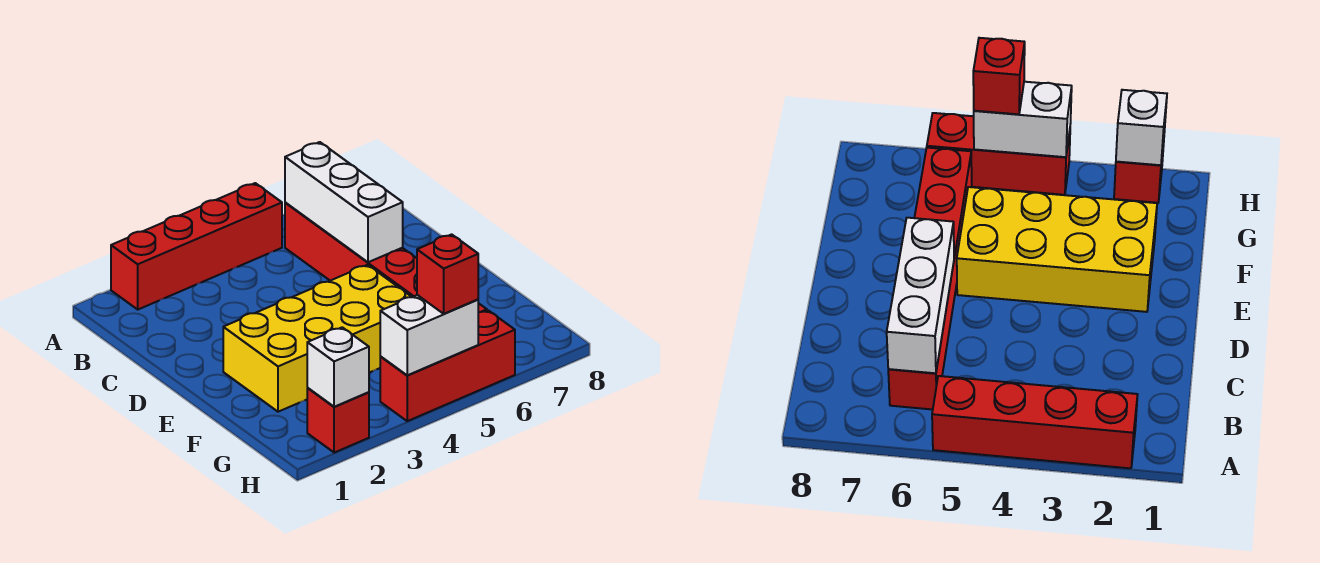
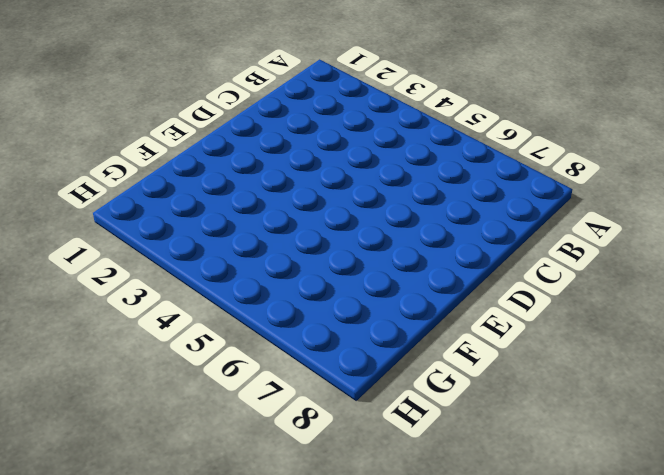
none -> red brick A2:A5 level 1
none -> red brick B6:G6 level 1

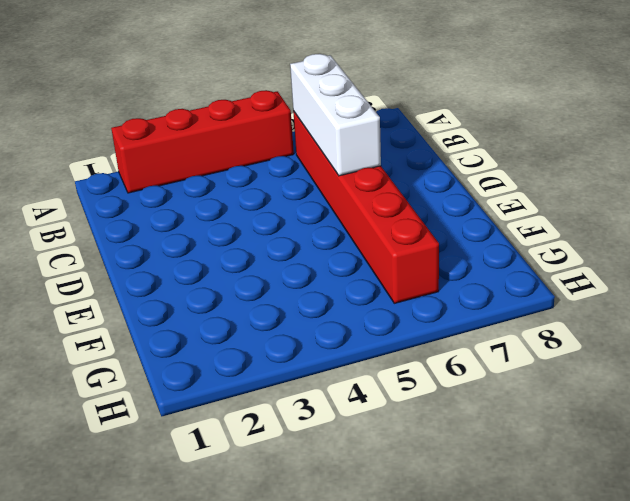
none -> yellow brick E2:F5 level 1
none -> red brick H2 level 1

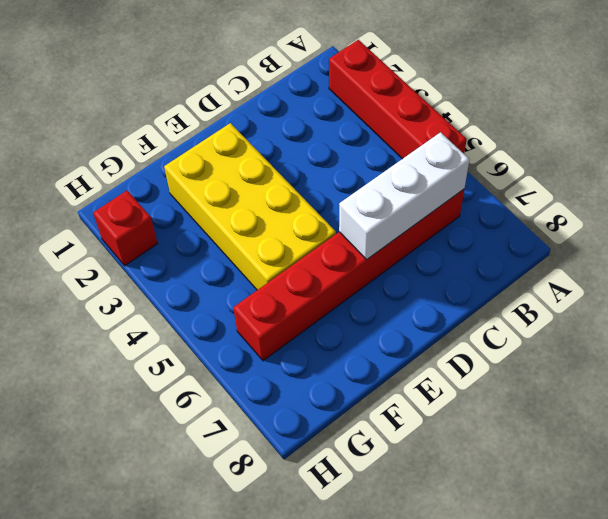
none -> red brick H4:H6 level 1
none -> white brick H2 level 2

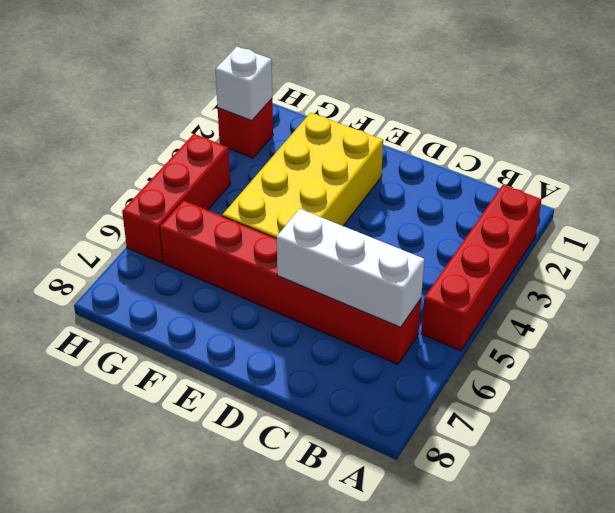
none -> white brick H4:H5 level 2
none -> red brick H5 level 3

